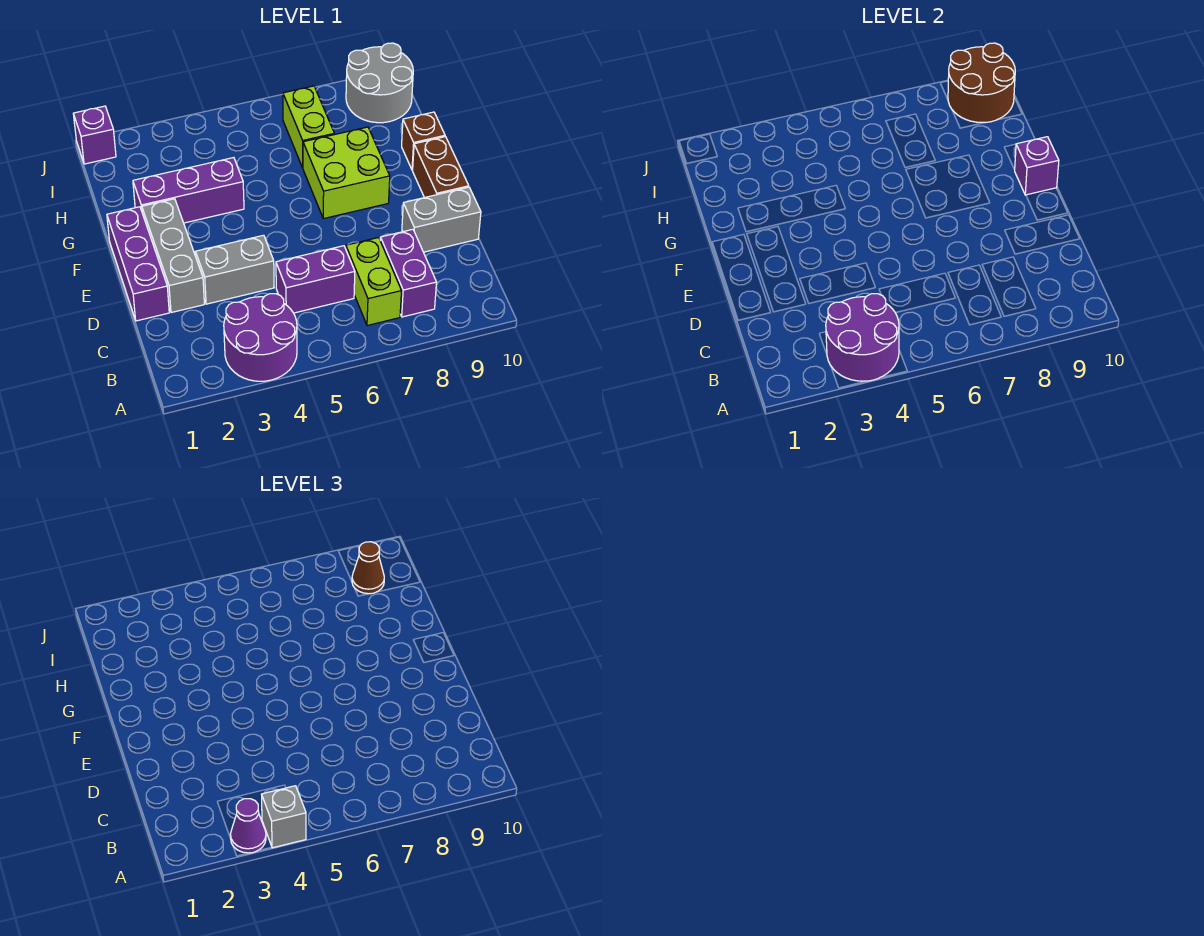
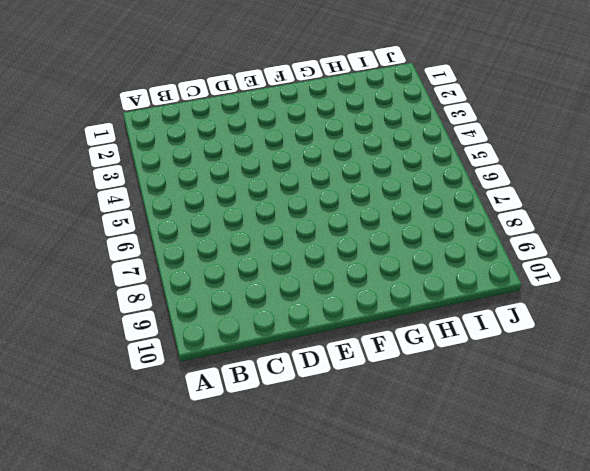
none -> purple round brick A3:B4 level 1
none -> lime brick B7:C7 level 1
none -> purple brick B8:C8 level 1

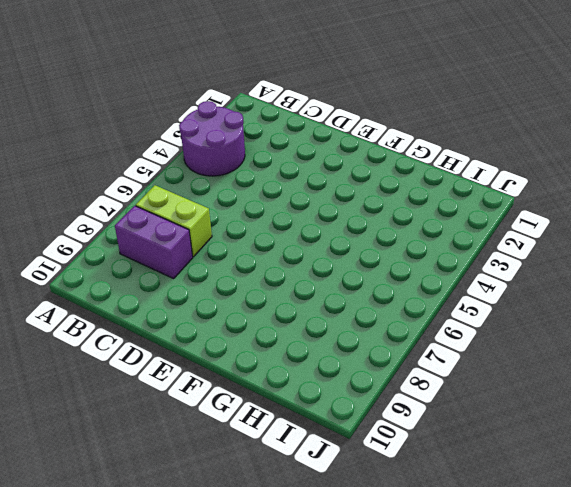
none -> purple brick C5:C6 level 1
none -> purple brick D1:F1 level 1
none -> grey brick D2:F2 level 1

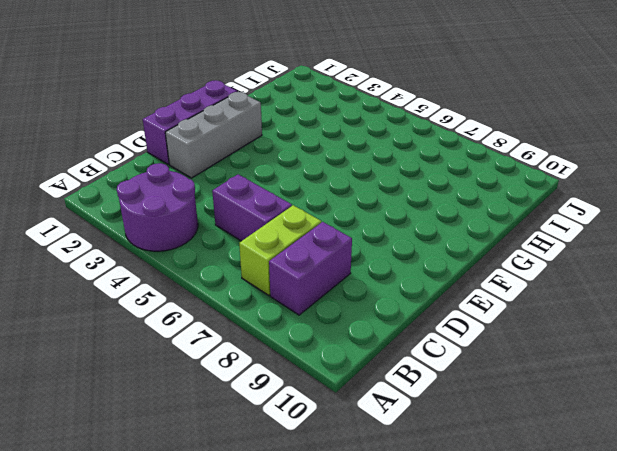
none -> grey brick D3:D4 level 1
none -> grey brick D9:D10 level 1
none -> brown brick E10:F10 level 1

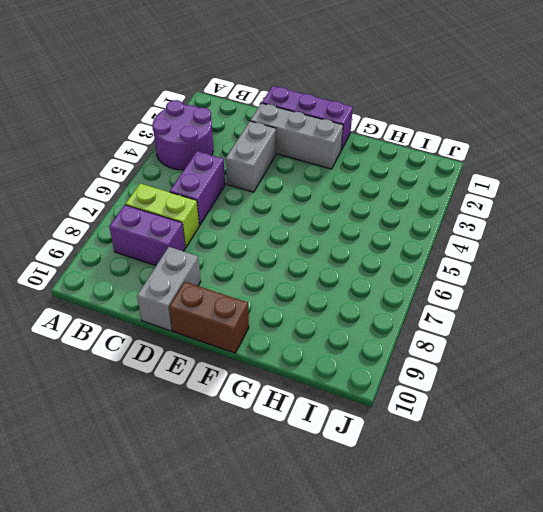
none -> lime brick F7:G8 level 1
none -> purple brick G2:G4 level 1
none -> brown brick G10 level 1

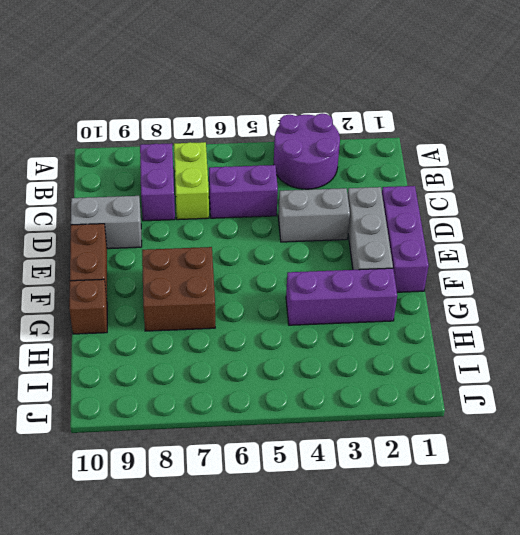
brown brick F7:G8 level 1 -> lime brick F7:G8 level 1
none -> lime brick H7:I7 level 1
none -> grey round brick I9:J10 level 1
none -> purple brick J1 level 1

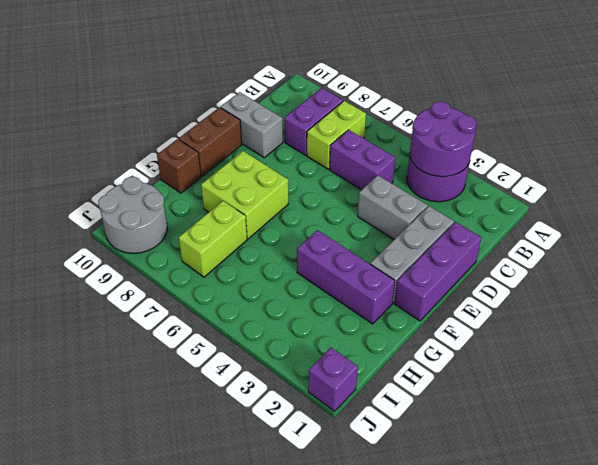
none -> purple brick F10 level 2
none -> brown round brick I9:J10 level 2
none -> purple cone A3 level 3

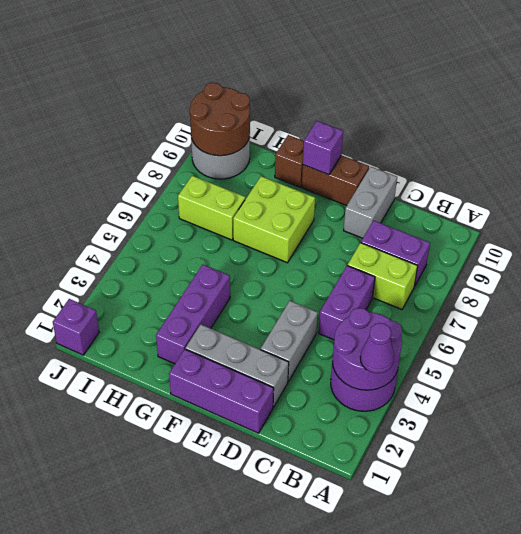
none -> grey brick A4 level 3
none -> brown cone I9 level 3

